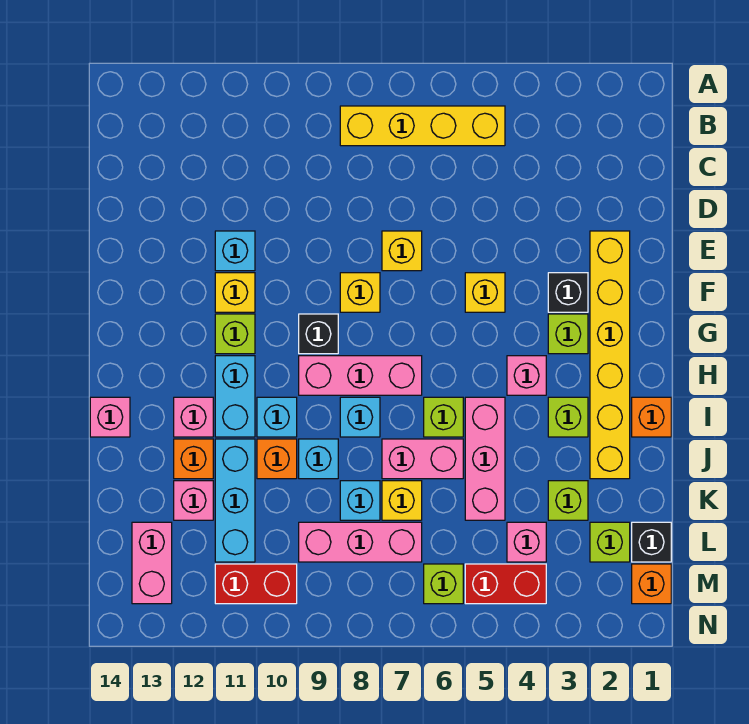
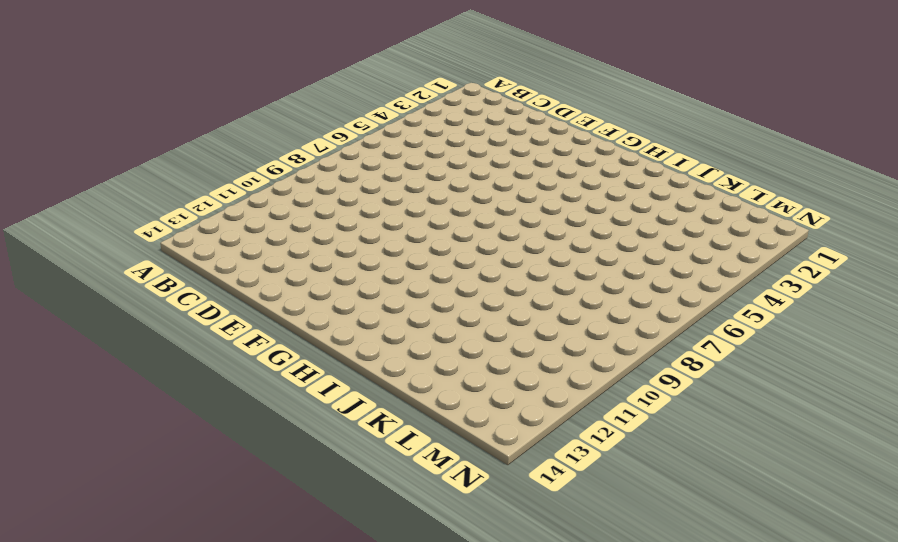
none -> yellow brick B5:B8 level 1
none -> yellow brick E2:J2 level 1
none -> yellow brick E7 level 1
none -> cyan brick E11 level 1

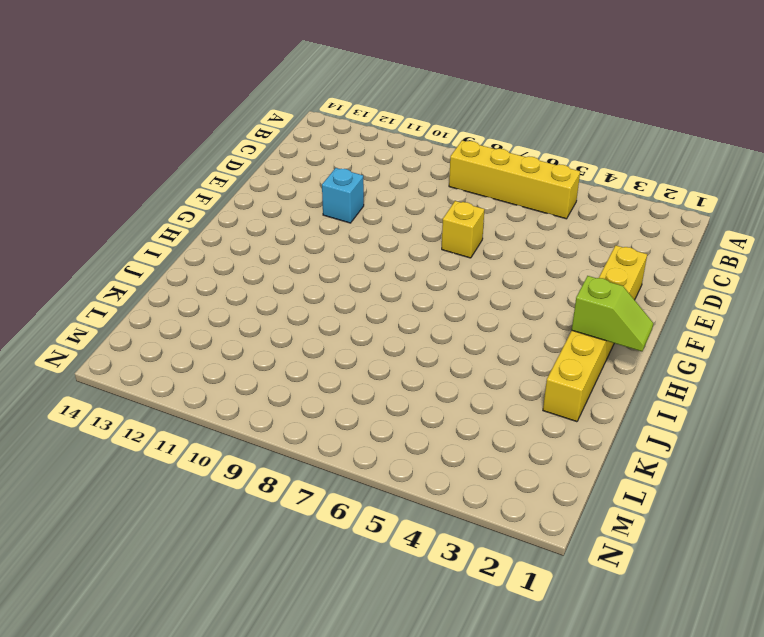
lime slope H1:H2 level 2 top 2 -> none
none -> black brick F3 level 1
none -> yellow brick F5 level 1
none -> yellow brick F8 level 1
none -> yellow brick F11 level 1

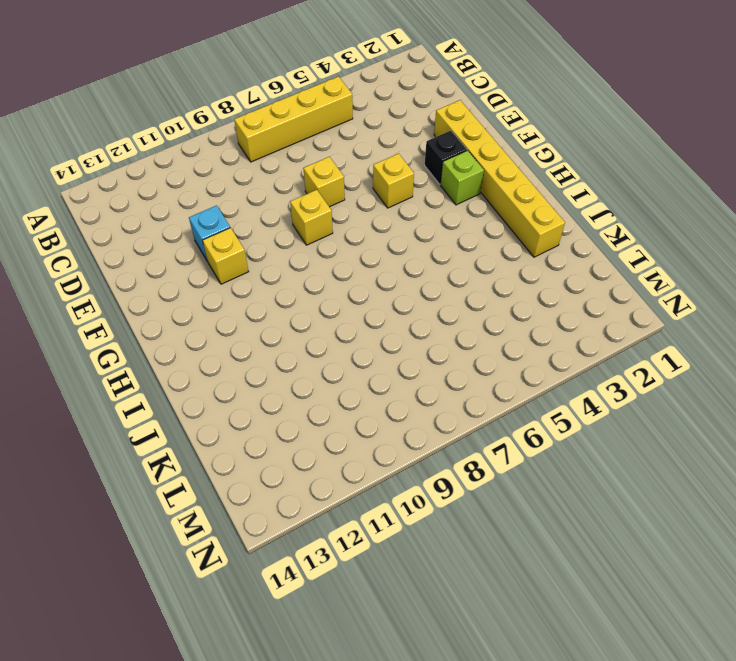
none -> black brick G9 level 1
none -> lime brick G11 level 1
none -> pink brick H4 level 1
none -> pink brick H7:H9 level 1

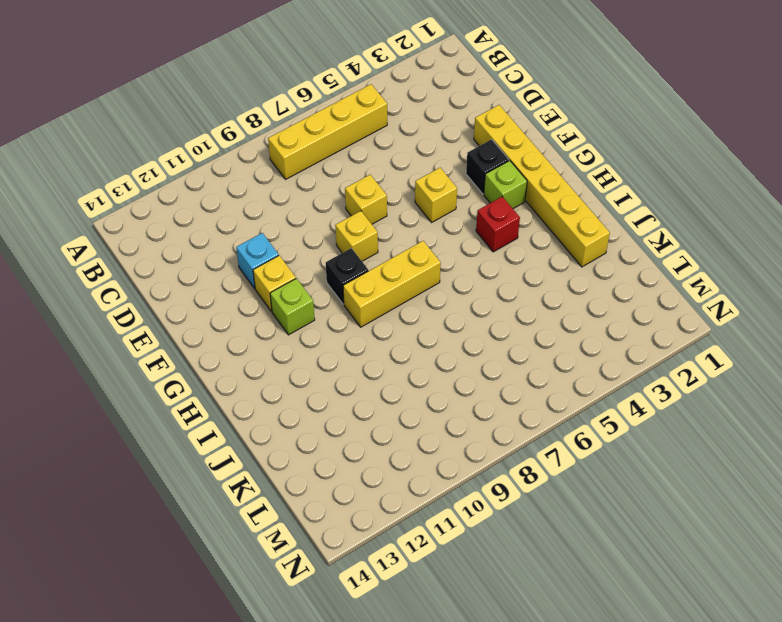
red brick H4 level 1 -> pink brick H4 level 1
yellow brick H7:H9 level 1 -> pink brick H7:H9 level 1
none -> cyan brick H11:I11 level 1
none -> orange brick I1 level 1
none -> lime brick I3 level 1
none -> pink brick I5:K5 level 1

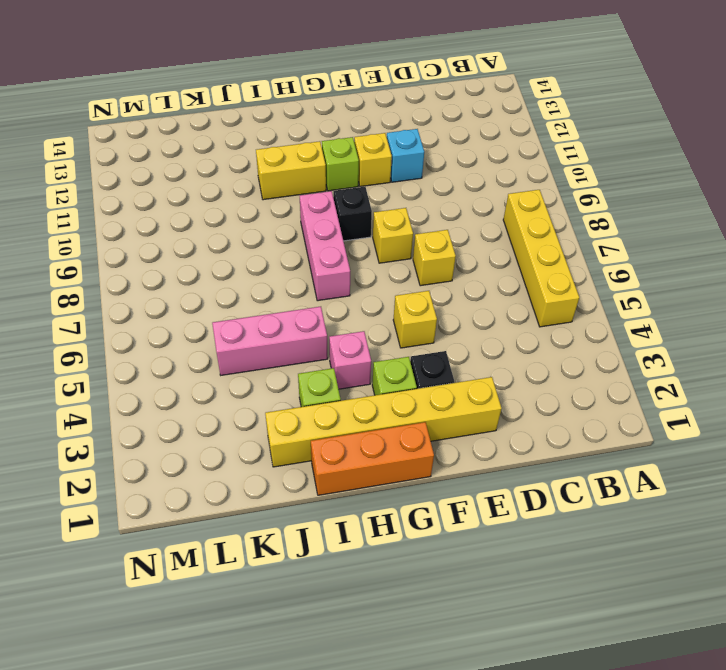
orange brick G1:I1 level 1 -> orange brick I1 level 1
yellow brick H11:I11 level 1 -> cyan brick H11:I11 level 1
none -> lime brick I6 level 1
none -> cyan brick I8 level 1
none -> cyan brick I10 level 1
none -> pink brick I12 level 1

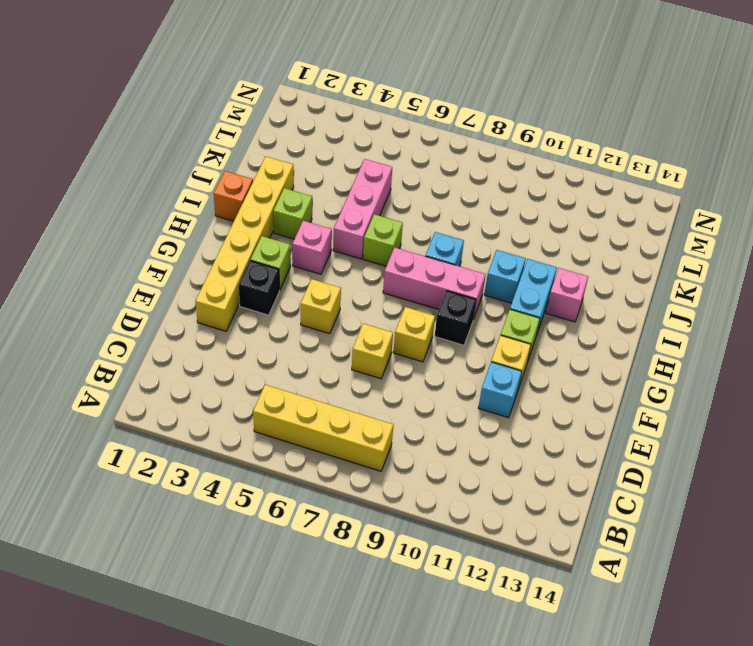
none -> pink brick I14 level 1
none -> pink brick J6:J7 level 1
none -> cyan brick J9 level 1
none -> orange brick J10 level 1

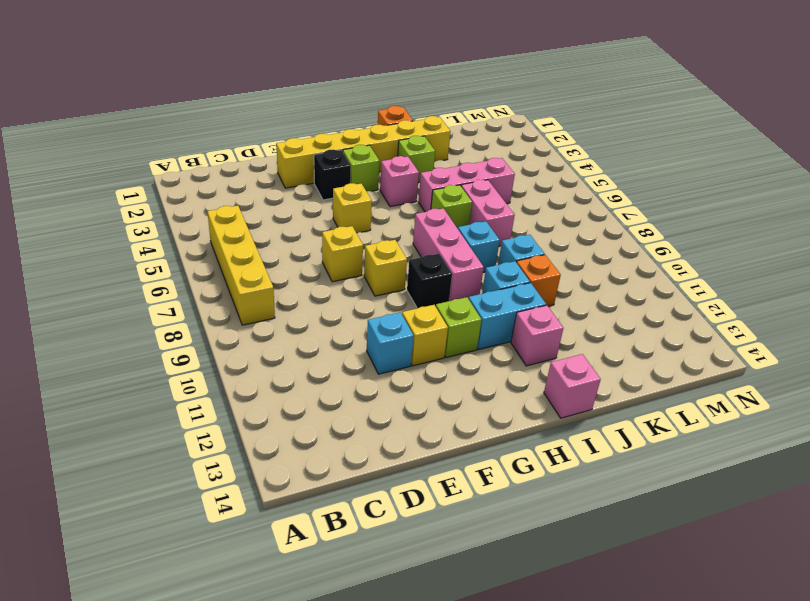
none -> cyan brick J11:L11 level 1
none -> orange brick J12 level 1
none -> lime brick K3 level 1
none -> yellow brick K7 level 1

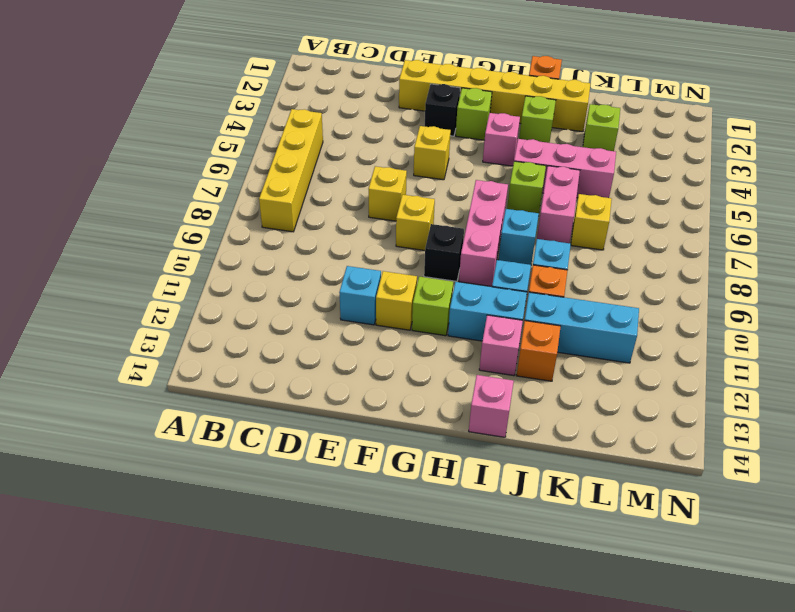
none -> cyan brick K8 level 1
none -> pink brick K12 level 1
none -> black brick L1 level 1
none -> lime brick L2 level 1

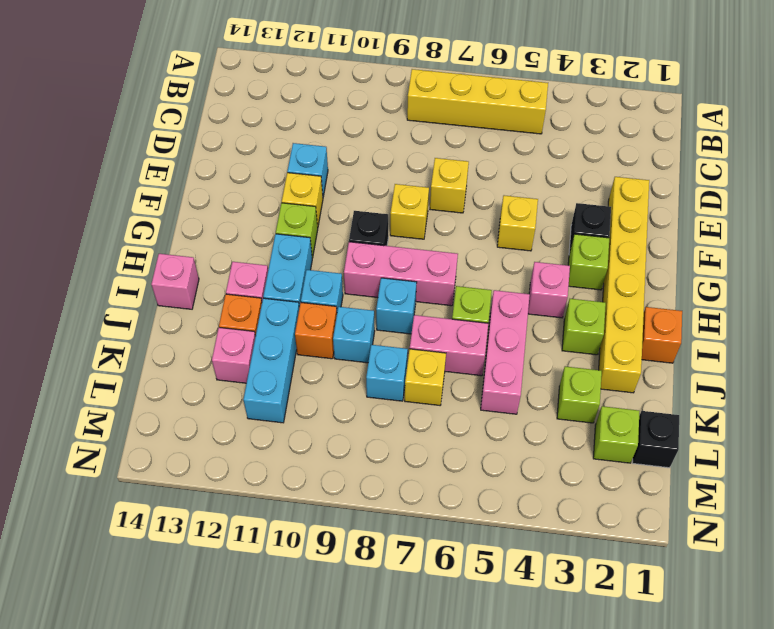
none -> pink brick L4 level 1
none -> pink brick L7:L9 level 1
none -> pink brick L13:M13 level 1
none -> orange brick M1 level 1

